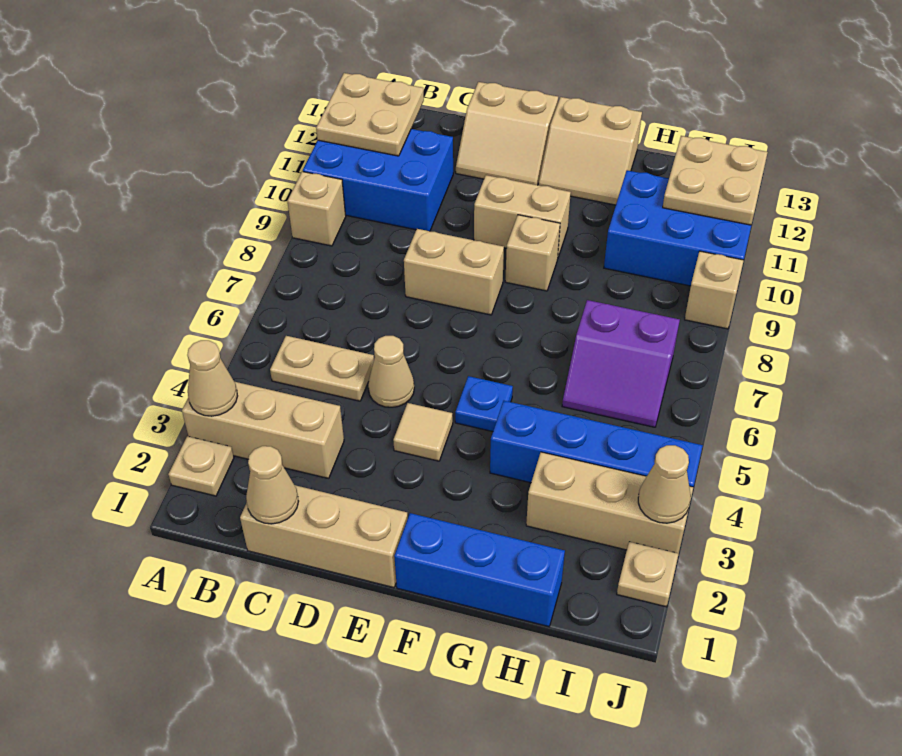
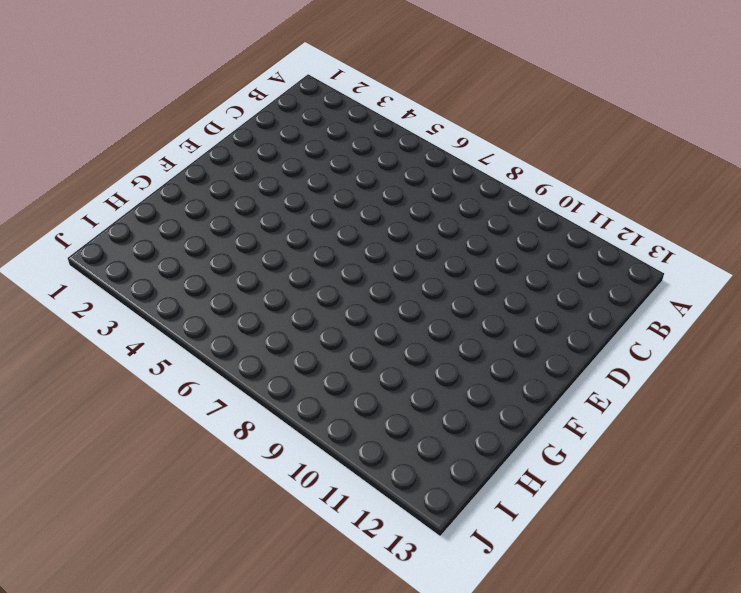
none -> tan plate A2 level 1
none -> tan brick A3:C3 level 1
none -> tan brick A9 level 1

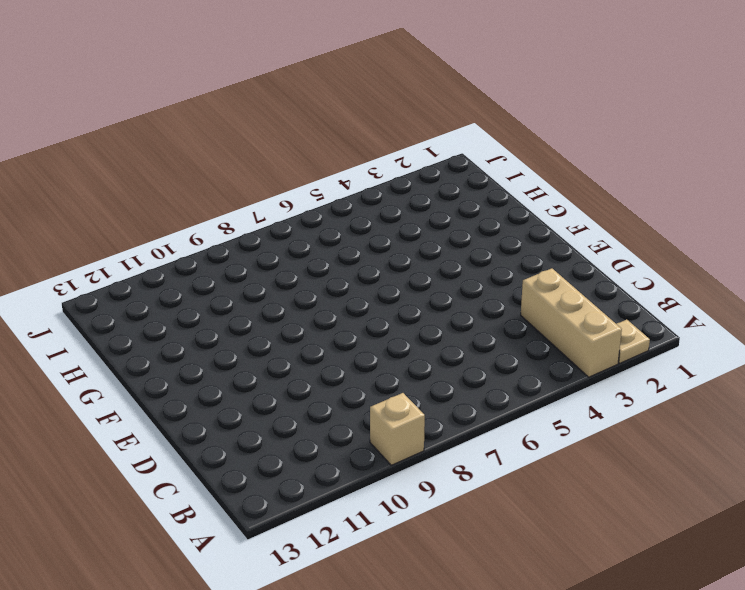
none -> blue brick A10:C11 level 1
none -> tan plate B5:C5 level 1
none -> tan brick C1:E1 level 1

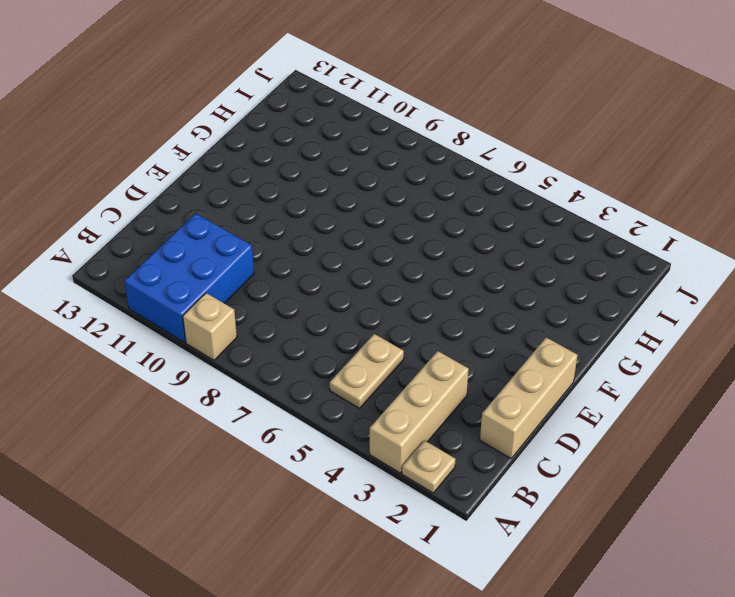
none -> tan cone D5 level 1
none -> tan brick D8:E8 level 1
none -> tan slope D12:E13 level 1 top 13

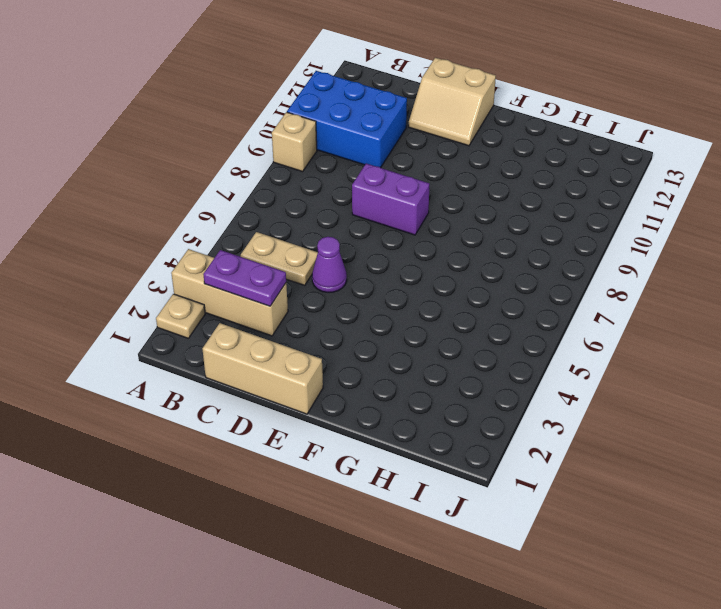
purple plate B3:C3 level 2 -> none
purple cone D5 level 1 -> tan cone D5 level 1
purple brick D8:E8 level 1 -> tan brick D8:E8 level 1
none -> tan tile E4 level 1
none -> tan brick E10:F10 level 1
none -> blue brick F1:H1 level 1

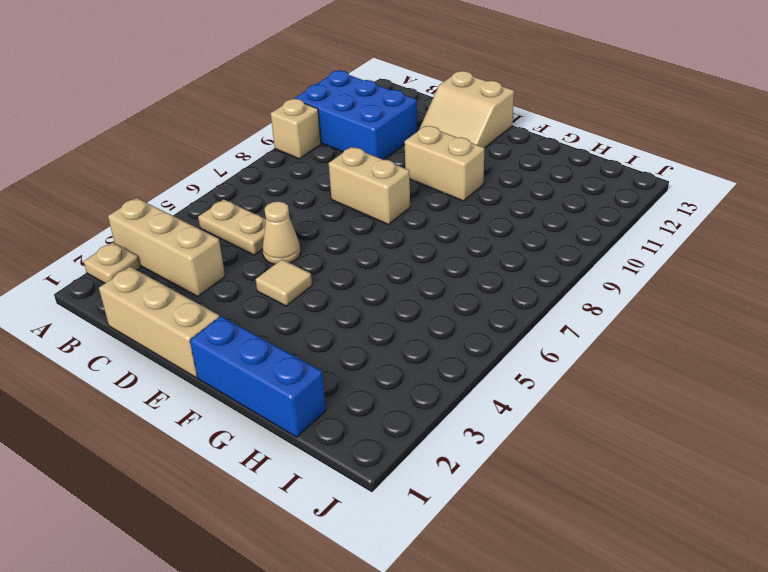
none -> blue plate F5 level 1
none -> tan brick F9 level 1
none -> tan slope F12:G13 level 1 top 13

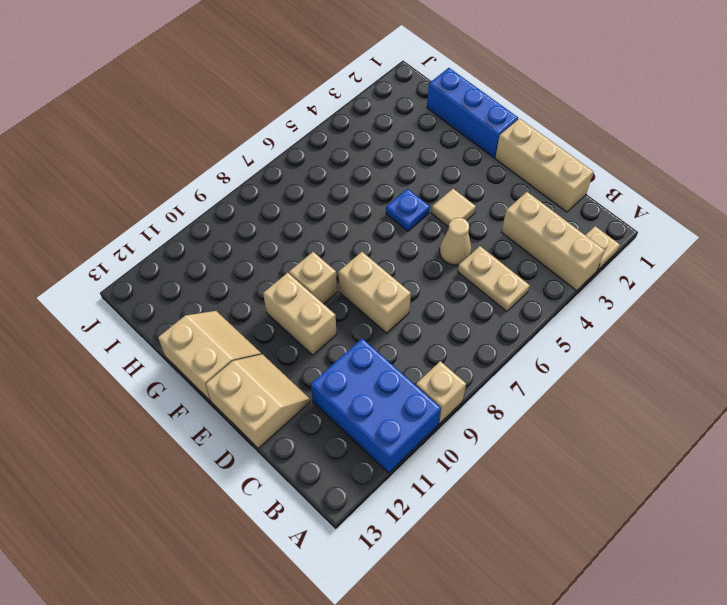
none -> blue brick G4:J4 level 1
none -> tan brick H3:J3 level 1
none -> purple slope H6:I7 level 1 top 7

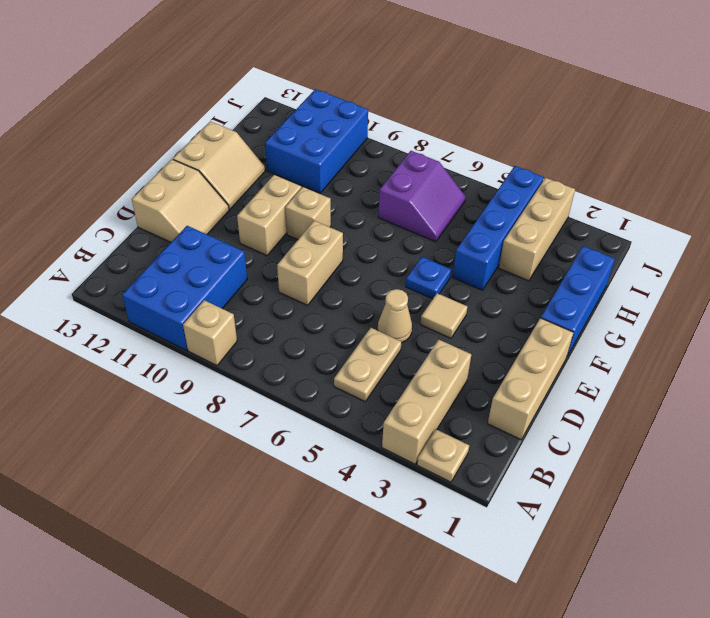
none -> tan plate J2 level 1
none -> tan brick J9 level 1
none -> tan cone A3 level 2

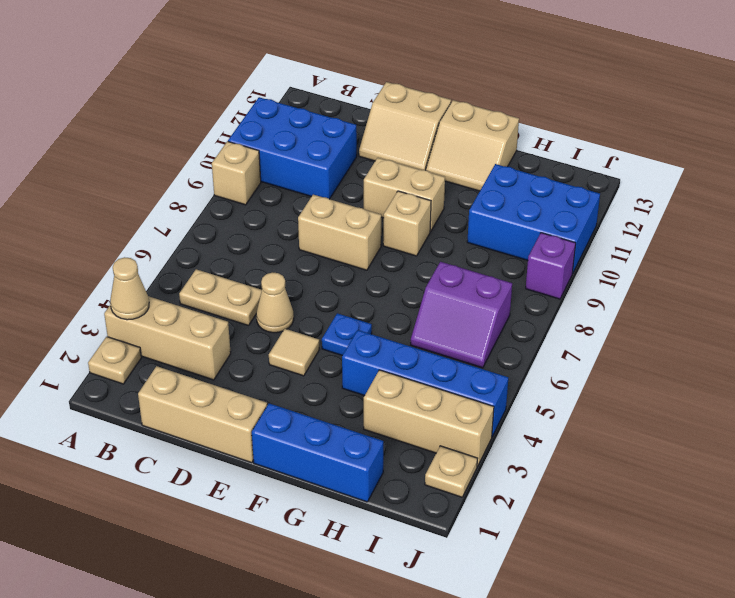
purple brick J9 level 1 -> tan brick J9 level 1
none -> tan plate A11:B12 level 2
none -> tan cone C1 level 2
none -> tan plate I11:J12 level 2

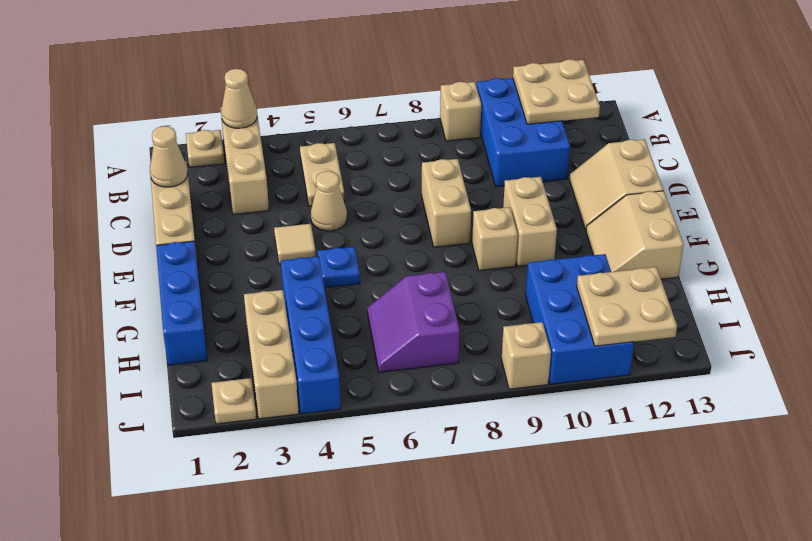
none -> tan cone J3 level 2

